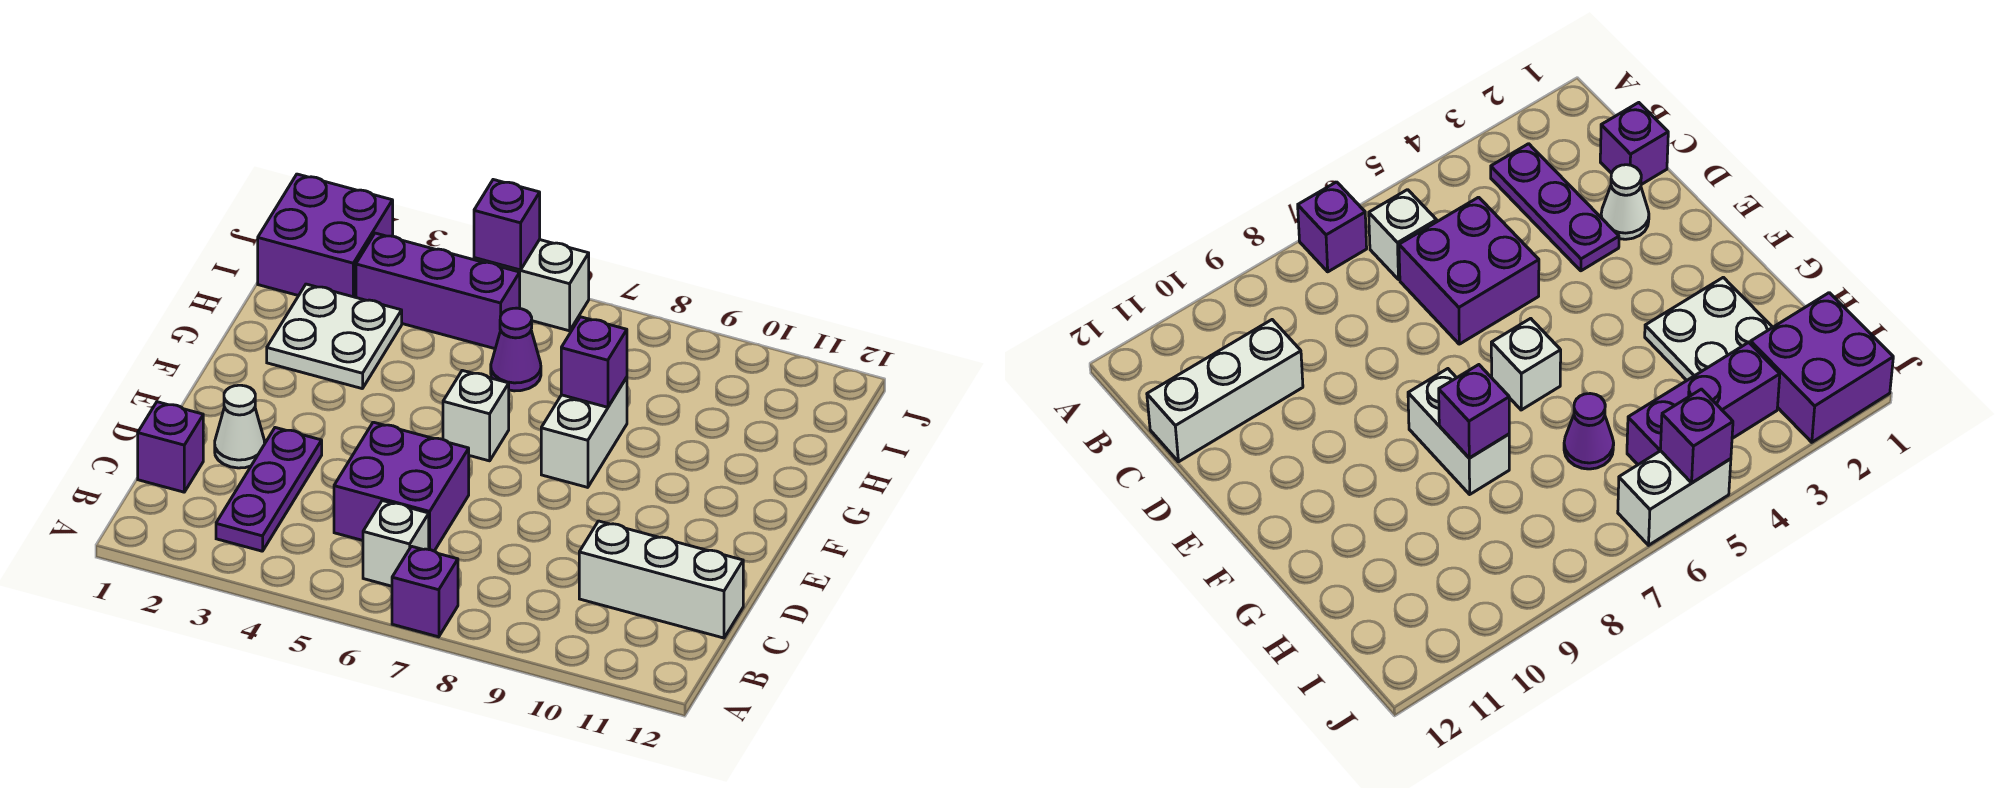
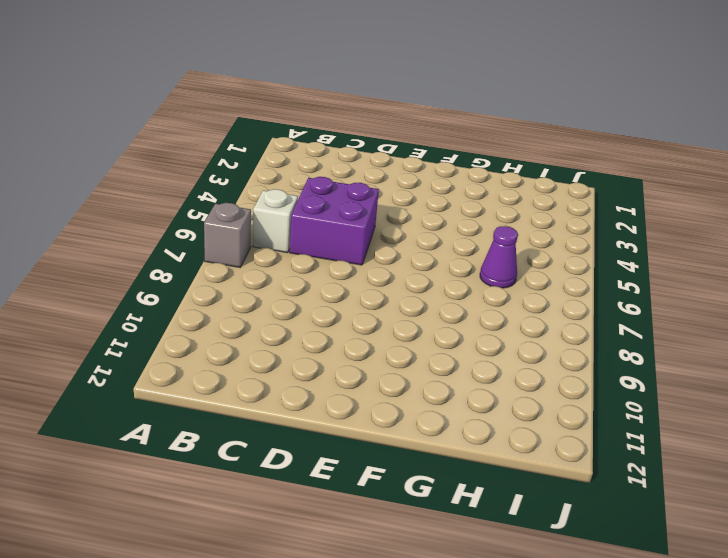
grey brick A7 level 1 -> purple brick A7 level 1
none -> purple plate B3:D3 level 1
none -> purple brick C1 level 1
none -> white brick C10:C12 level 1

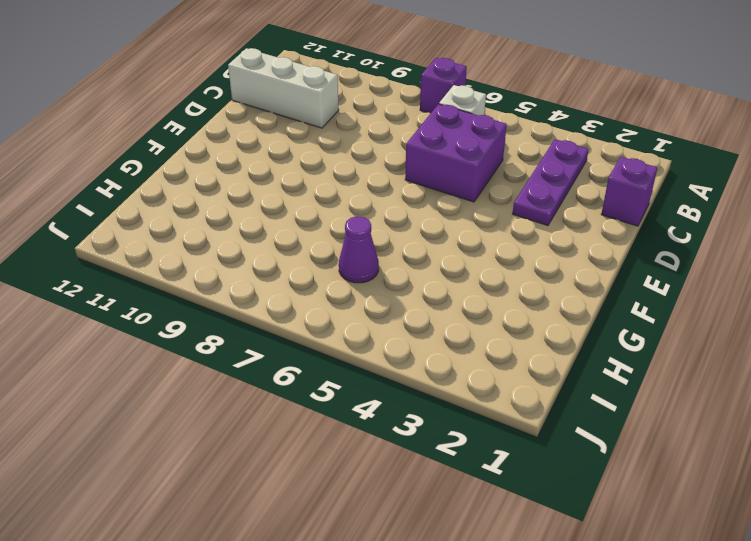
none -> white cone D2 level 1
none -> white brick F6 level 1
none -> white brick F8:G8 level 1

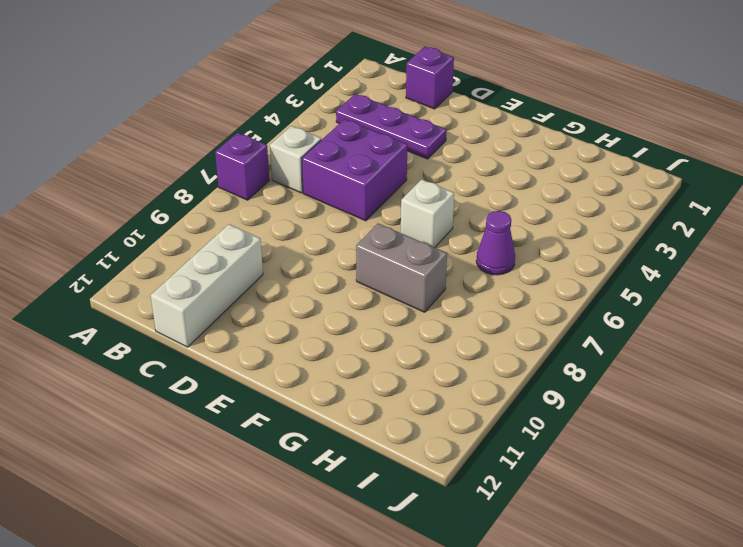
grey brick F8:G8 level 1 -> white brick F8:G8 level 1
none -> white cone D2 level 1
none -> white plate G2:H3 level 1
none -> purple brick I1:J2 level 1

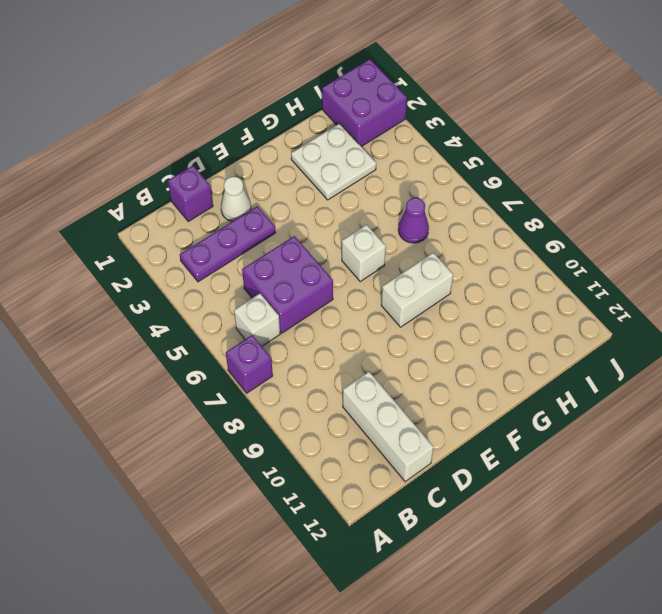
none -> purple brick I3:I5 level 1
none -> white brick J5:J6 level 1
none -> purple brick G8 level 2

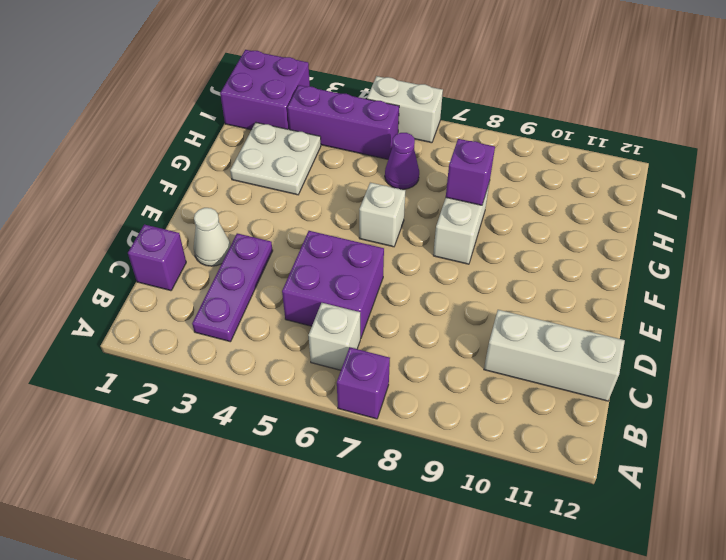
none -> purple brick J5 level 2

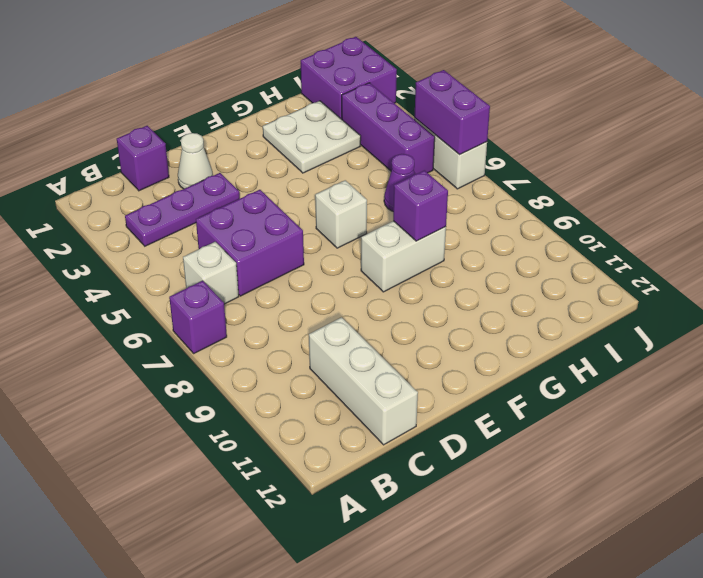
purple brick J5:J6 level 2 -> purple brick J5 level 2

